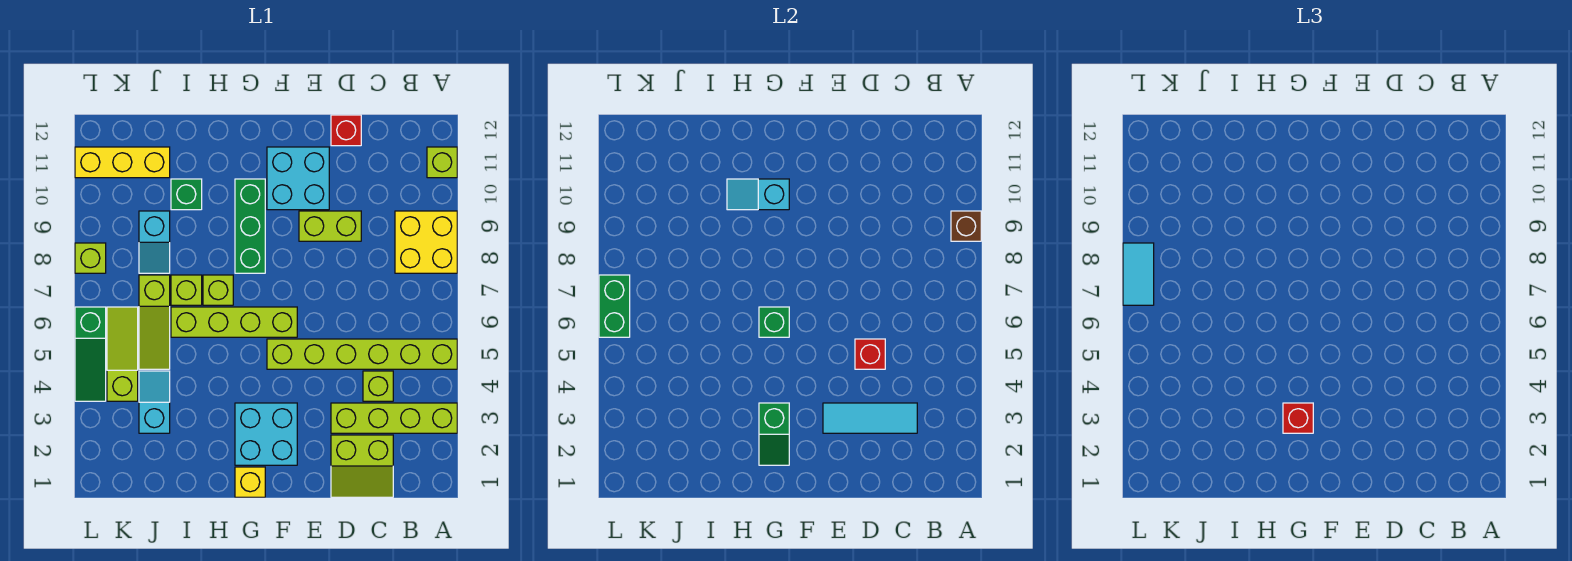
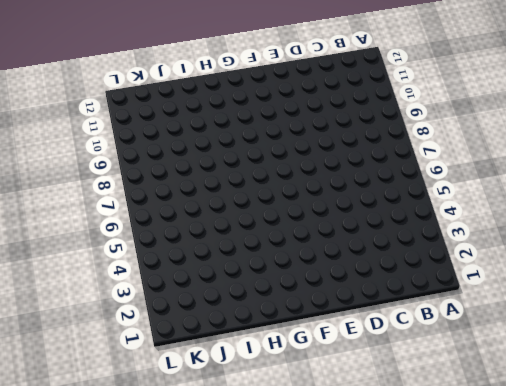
none -> lime brick A3:D3 level 1
none -> lime brick A5:F5 level 1
none -> yellow brick A8:B9 level 1
none -> lime brick A11 level 1

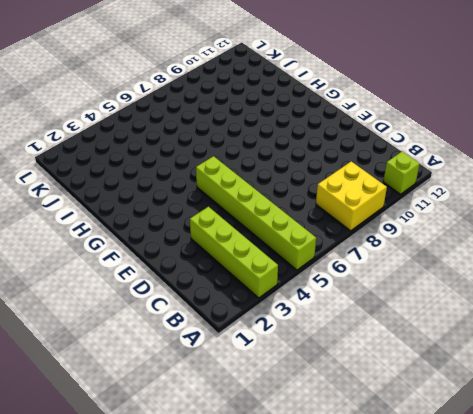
none -> lime slope C1:D2 level 1 top 2
none -> lime brick C4 level 1
none -> lime brick D9:E9 level 1
none -> red brick D12 level 1

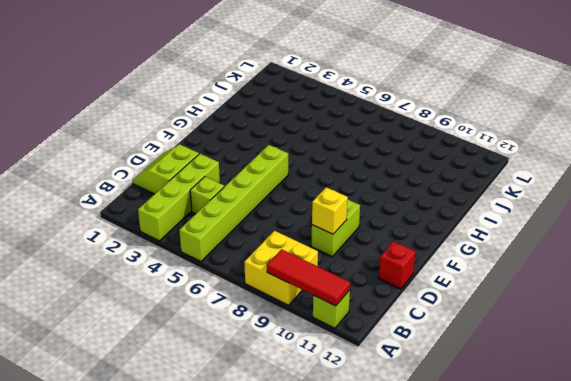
red tile A9:A11 level 2 -> brown brick A9 level 2
yellow brick D9 level 2 -> yellow brick G1 level 1
none -> cyan brick E10:F11 level 1
none -> cyan brick F2:G3 level 1
none -> lime brick F6:I6 level 1
none -> green brick G8:G10 level 1

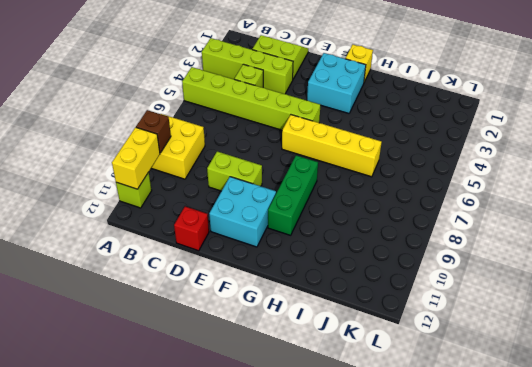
yellow brick A10:A11 level 2 -> none
yellow brick F6:I6 level 1 -> lime brick F6:I6 level 1
none -> lime brick H7 level 1
none -> lime brick I7 level 1
none -> green brick I10 level 1
none -> cyan slope J3:J4 level 1 top 3

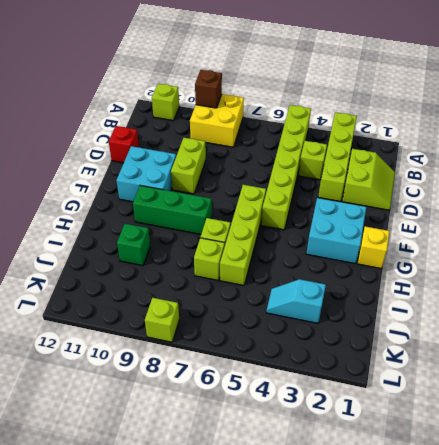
none -> lime slope J5:J7 level 1 top 7
none -> cyan slope J8:J9 level 1 top 9
none -> yellow brick J11:L11 level 1
none -> lime slope K4:K6 level 1 top 4

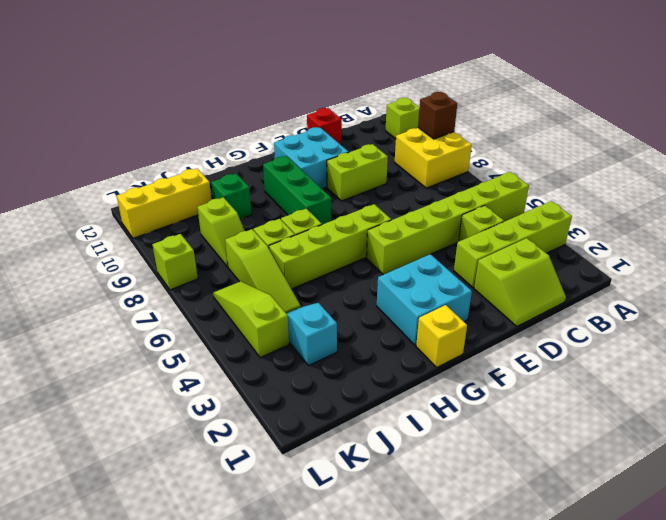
lime slope J8:J9 level 1 top 9 -> cyan slope J8:J9 level 1 top 9
none -> green slope L4:L6 level 1 top 6
none -> cyan tile C3:E3 level 2
none -> red brick D5 level 2
none -> green slope G2:G3 level 2 top 3

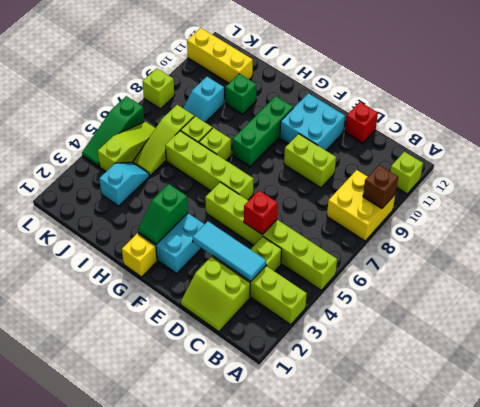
none -> green brick G6 level 2
none -> cyan slope G10:H10 level 2 top G
none -> green brick L6:L7 level 2
none -> red brick G3 level 3

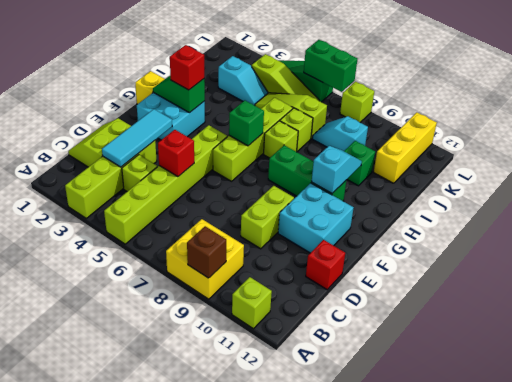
none -> cyan tile L7:L8 level 3

